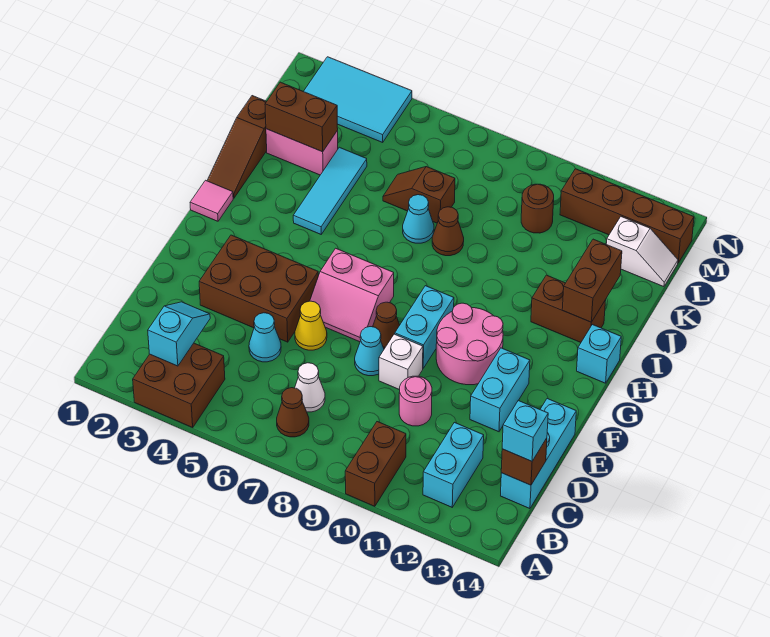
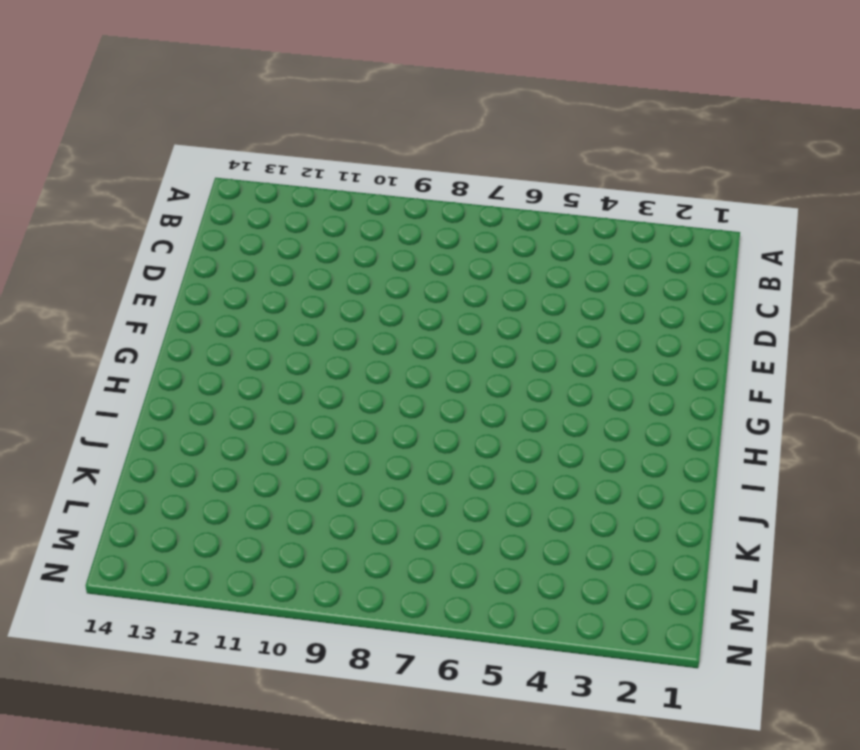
none -> brown brick A3:B4 level 1
none -> brown brick A10:B10 level 1
none -> brown cone B7 level 1
none -> cyan brick B12:C12 level 1

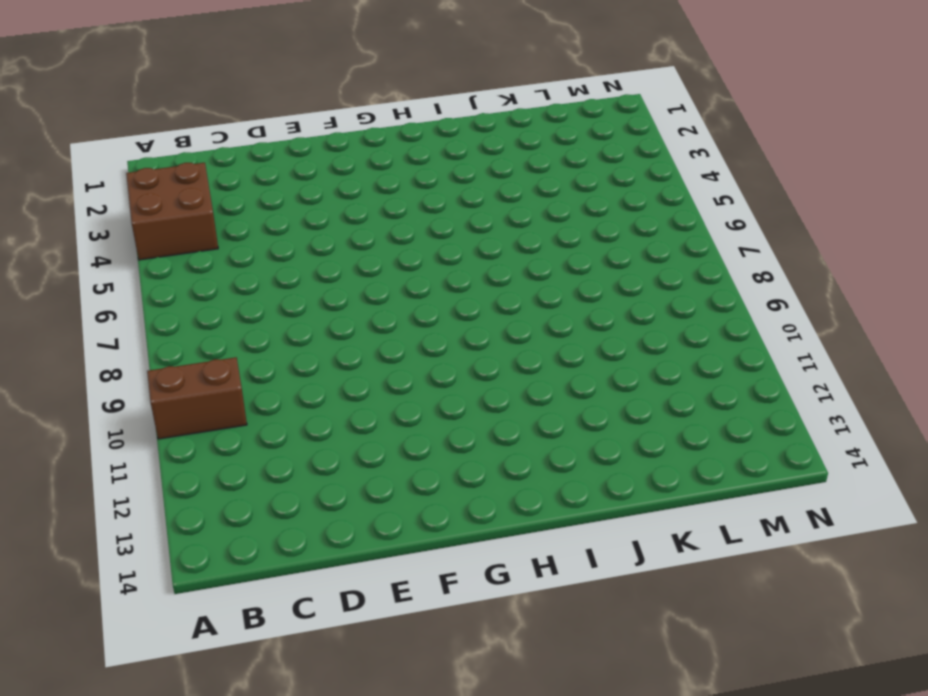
none -> brown cone B7 level 1
none -> cyan brick B12:C12 level 1
none -> white cone C7 level 1
none -> cyan brick C14:E14 level 1

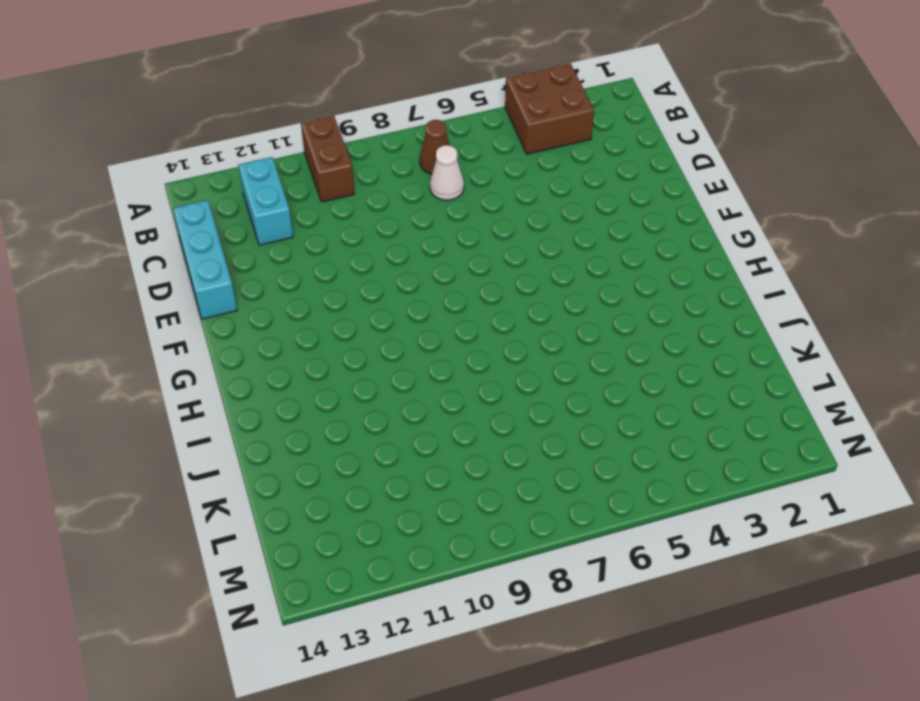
none -> cyan cone D5 level 1
none -> pink round brick D10 level 1
none -> brown brick E3:F5 level 1
none -> yellow cone E6 level 1

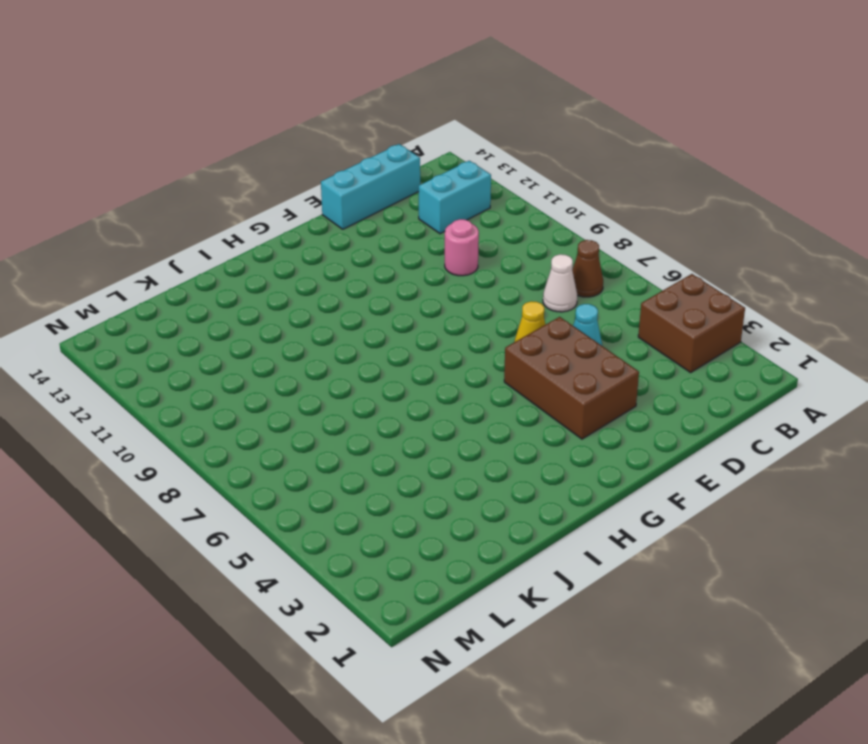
none -> brown brick A10:B10 level 1
none -> cyan cone E8 level 1
none -> white brick E9 level 1
none -> cyan brick E12:F12 level 1

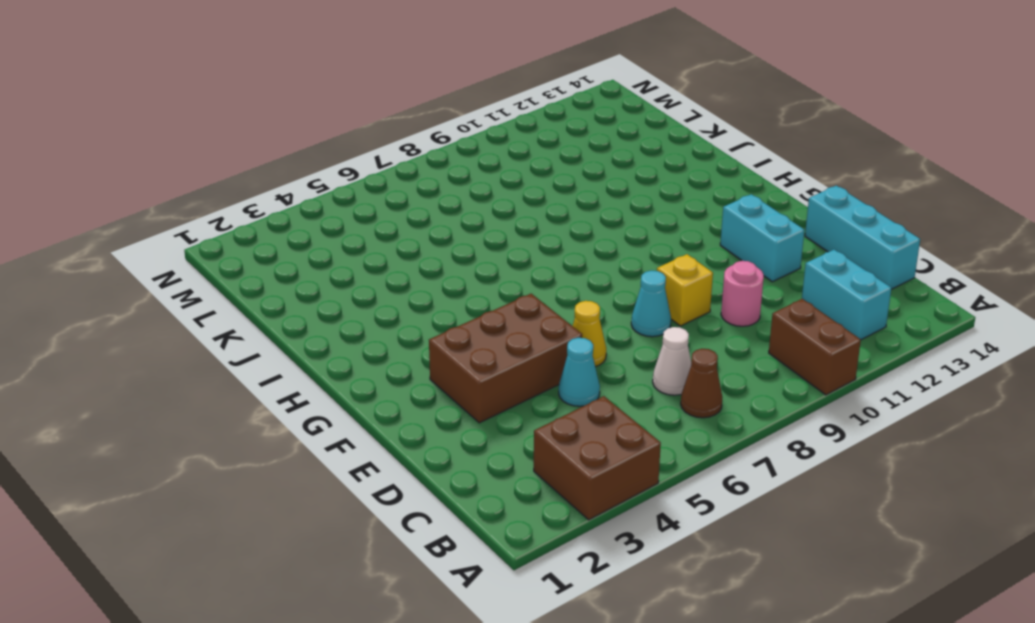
yellow brick E9 level 1 -> white brick E9 level 1
none -> pink slope F6:G7 level 1 top G
none -> brown cone F8 level 1
none -> cyan brick F9:G9 level 1
none -> pink round brick F10:G11 level 1

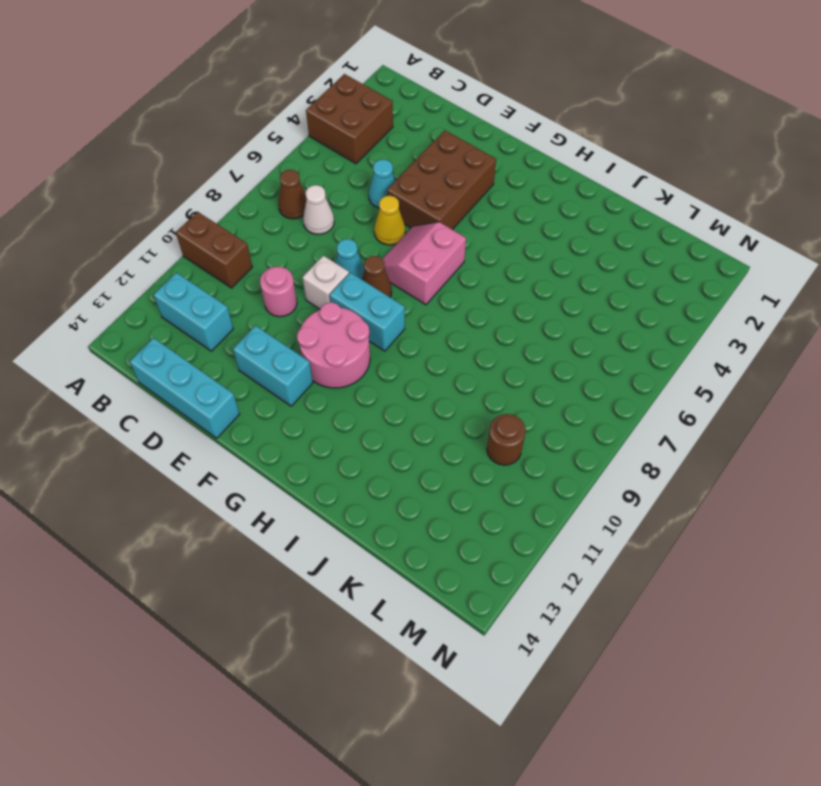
none -> pink tile H1 level 1
none -> cyan brick H14 level 1
none -> brown slope I1:K1 level 1 top K
none -> cyan tile I4:K4 level 1

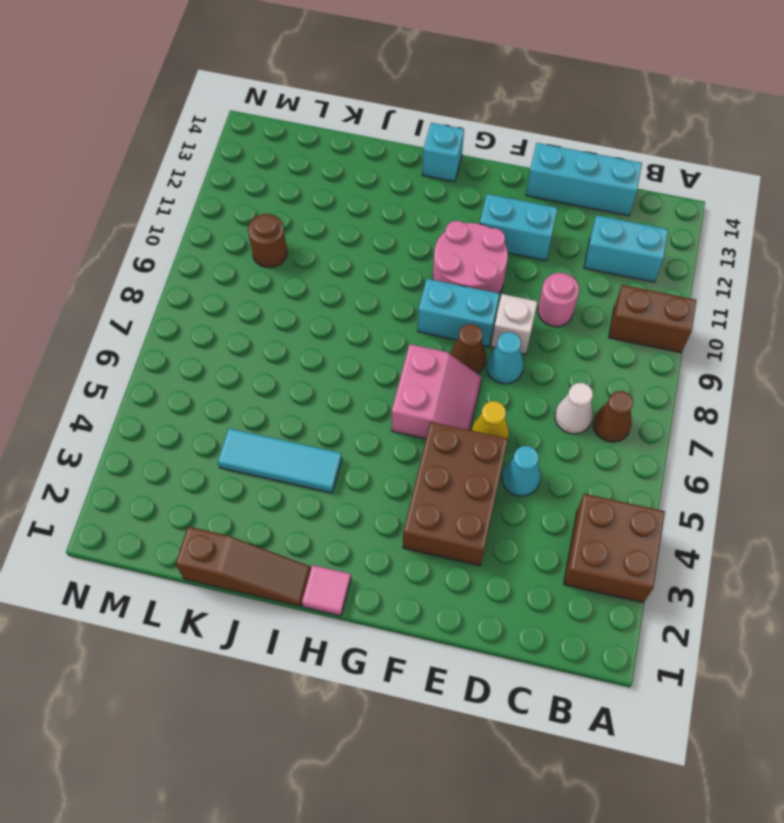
none -> brown brick I12:I13 level 1
none -> cyan cone J7 level 1
none -> brown cone J8 level 1
none -> pink brick K2:K3 level 1

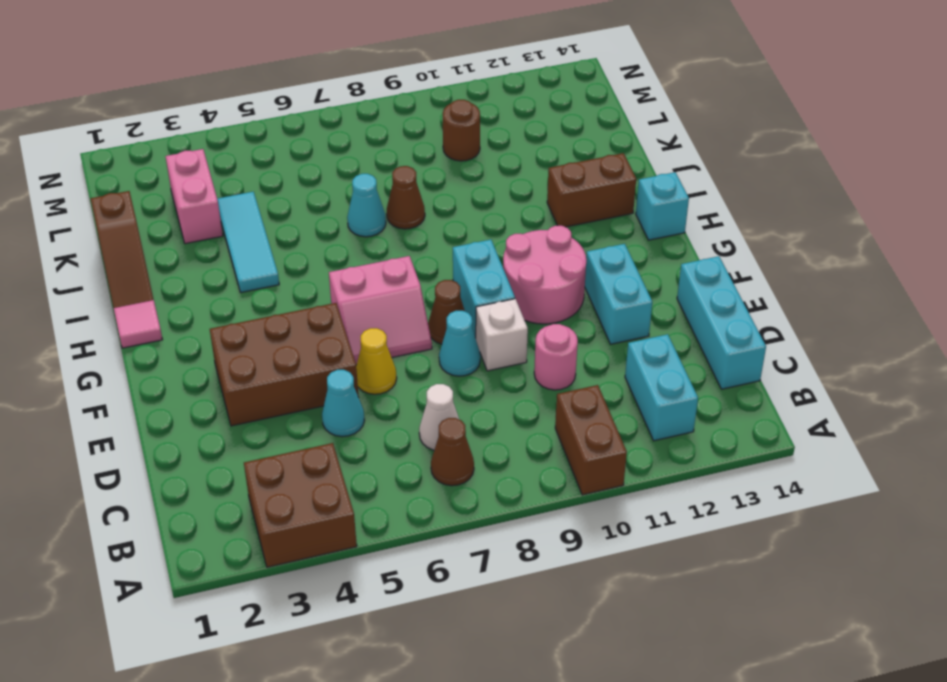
pink brick K3:L3 level 1 -> pink brick K2:K3 level 1
none -> brown slope K6:K7 level 1 top 7
none -> white slope L13:L14 level 1 top 13
none -> cyan tile M2:N4 level 1
none -> brown brick M11:M14 level 1

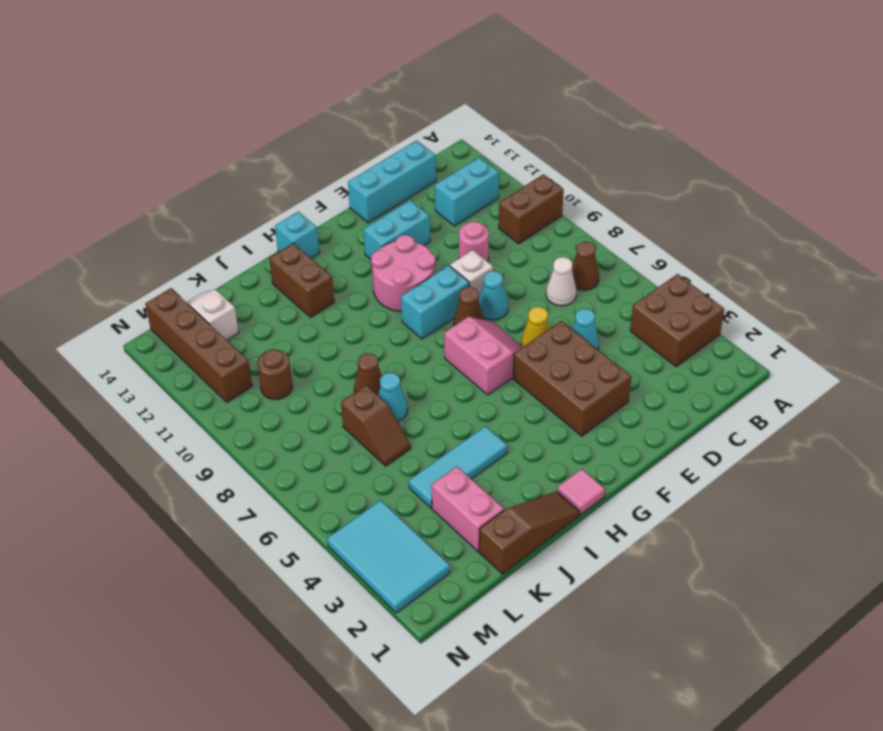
none -> cyan slope B3:C3 level 2 top B
none -> brown brick C14 level 2
none -> brown brick I13:J13 level 2
none -> brown brick K2:K3 level 2

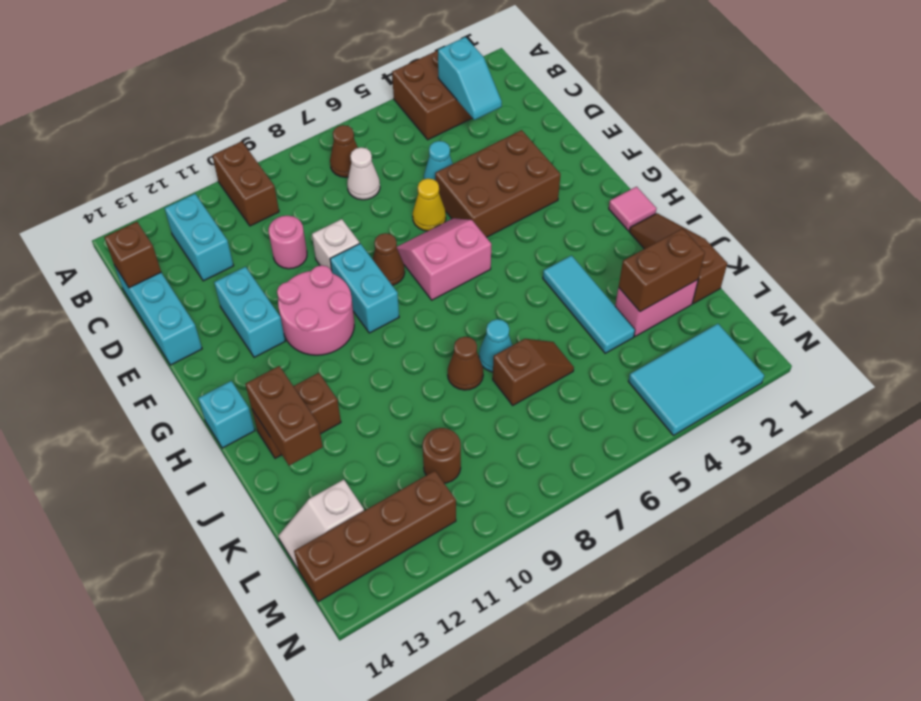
none -> cyan cone E8 level 1
none -> cyan brick C14 level 3

